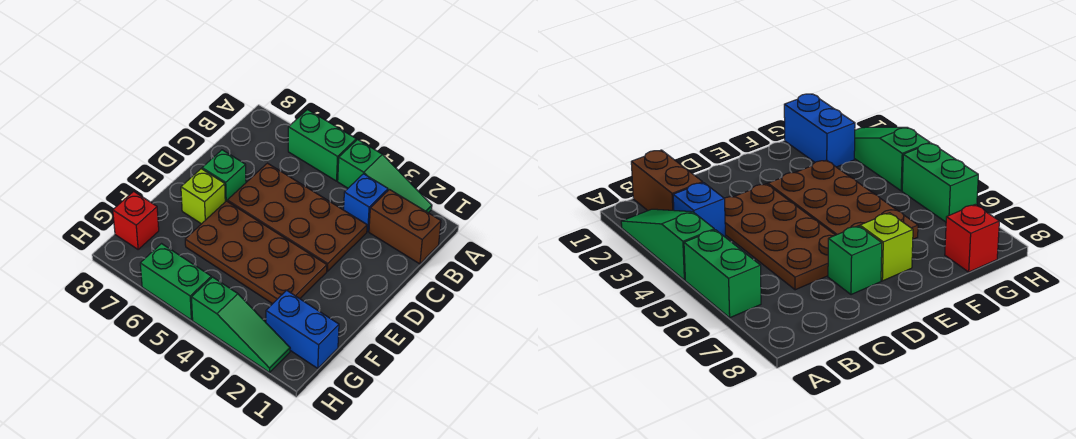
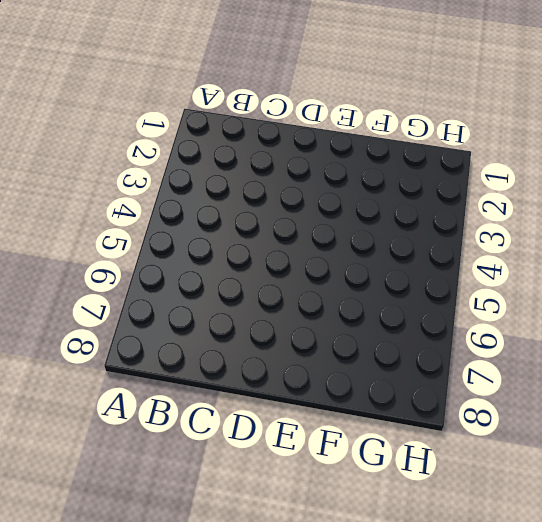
none -> green slope A2:A4 level 1 top 4
none -> green brick A5:A6 level 1
none -> brown brick B1:B2 level 1

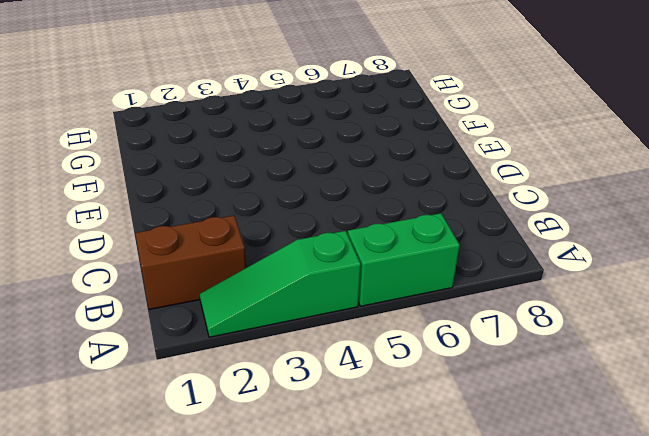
none -> blue brick B3 level 1
none -> brown plate C3:D6 level 1
none -> green brick D7 level 1

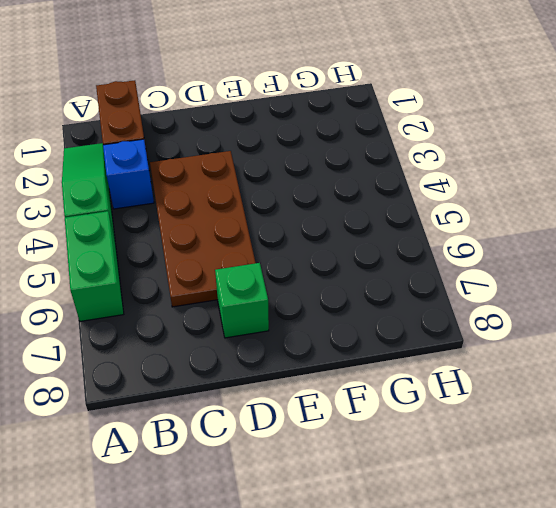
none -> brown plate E3:F6 level 1
none -> lime brick E7 level 1
none -> blue brick G1:G2 level 1

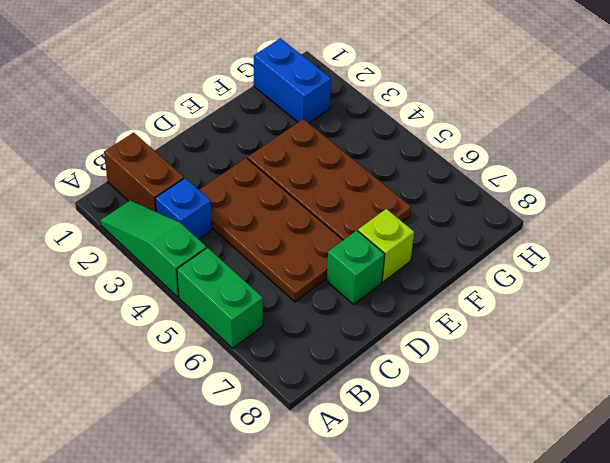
none -> red brick G8 level 1
none -> green slope H2:H4 level 1 top 4
none -> green brick H5:H6 level 1

